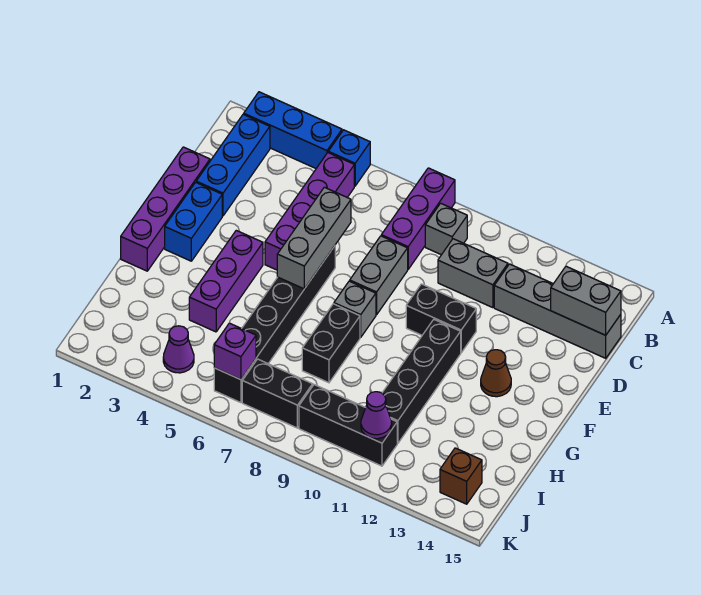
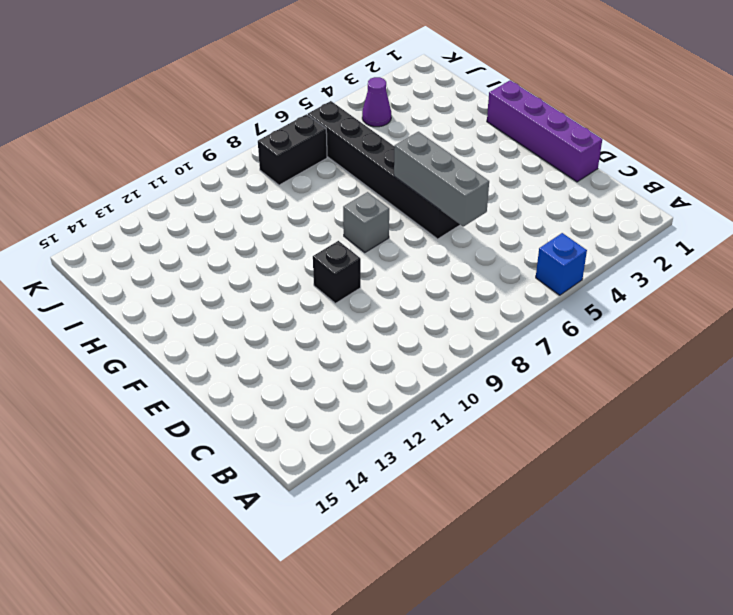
black brick E10 level 1 -> black brick E10:E11 level 1
none -> blue brick A2:A4 level 1
none -> purple brick A8:C8 level 1
none -> blue brick B2:D2 level 1

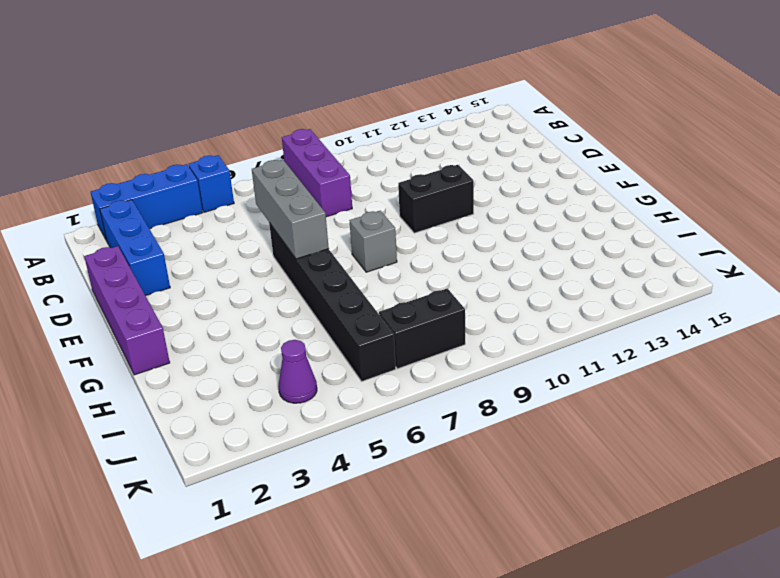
none -> purple brick B5:E5 level 1
none -> grey brick B9 level 1
none -> grey brick C10:C11 level 1

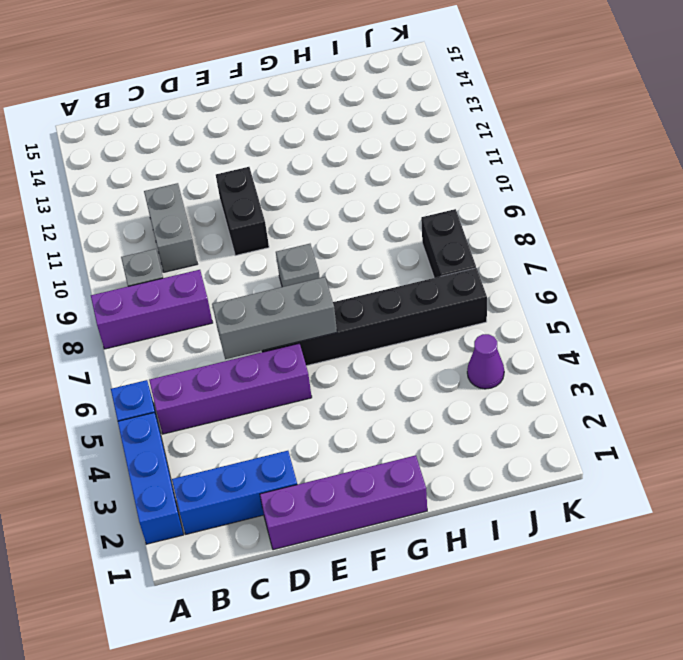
none -> grey brick C12:C15 level 1
none -> grey brick D8:E8 level 1
none -> blue brick E2:F2 level 1

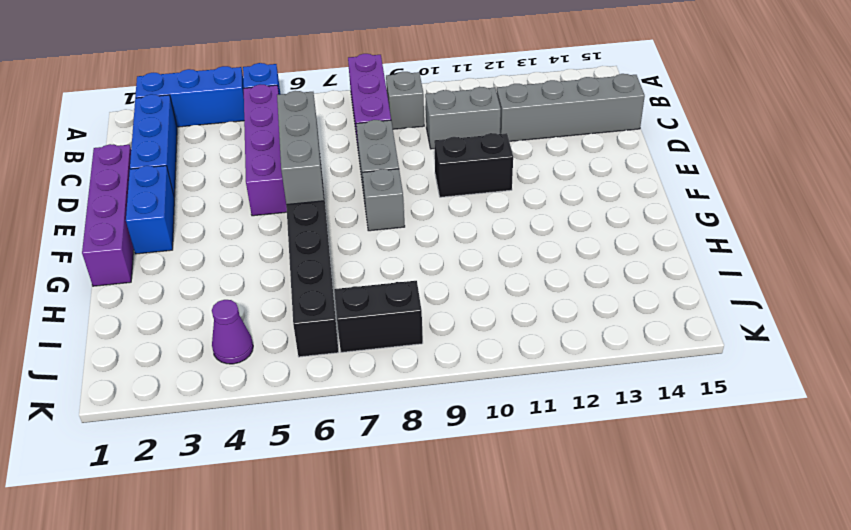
none -> purple brick F4:H4 level 1
none -> black brick F11:I11 level 1
none -> brown cone F13 level 1

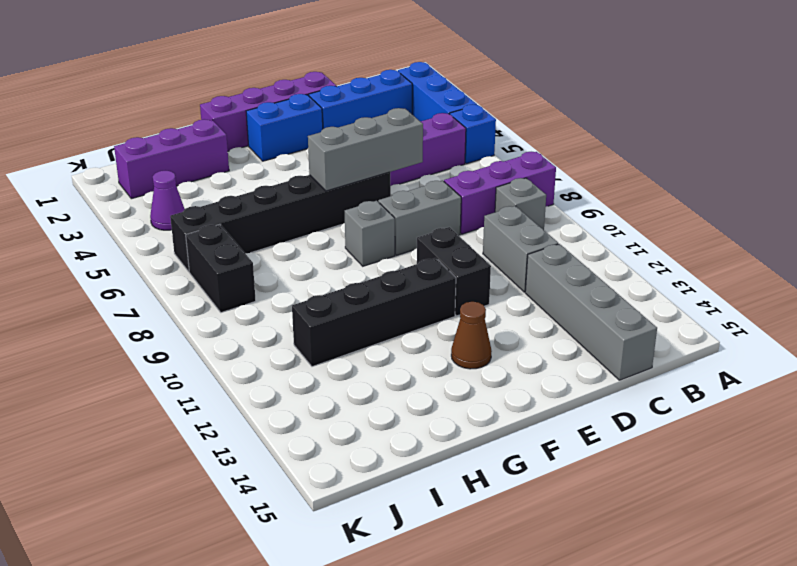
purple brick H2:J2 level 1 -> purple brick F4:H4 level 1
none -> black brick G8:H8 level 1
none -> black brick J9:J11 level 1
none -> brown brick J14 level 1

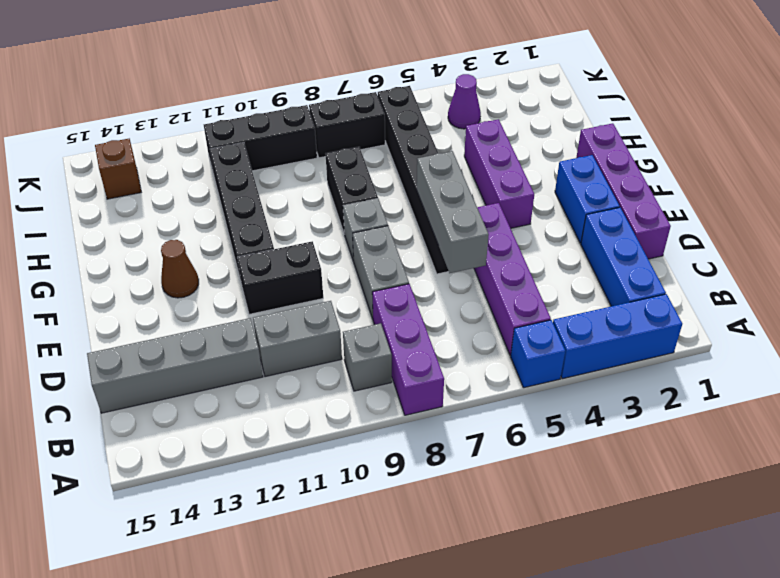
none -> grey brick C14:C15 level 2
none -> purple brick J6 level 2
none -> purple cone J11 level 2

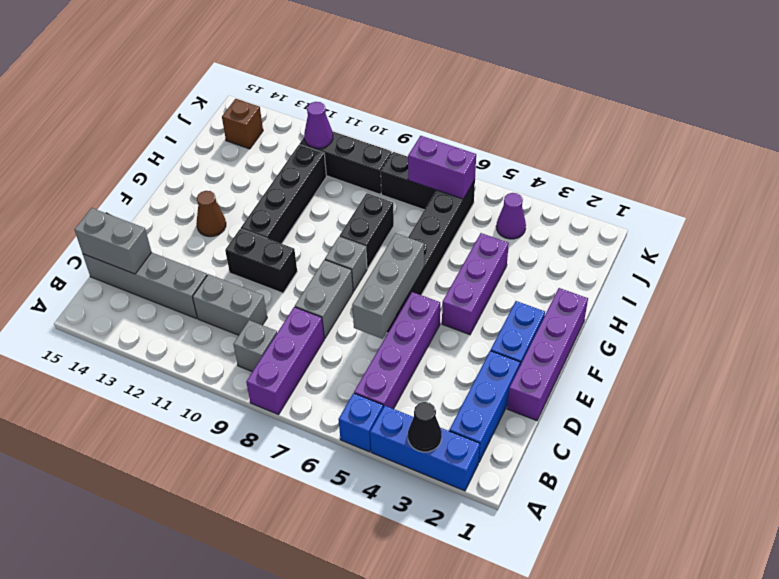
black cone A3 level 2 -> none
purple brick J6:J7 level 2 -> purple brick J6 level 2

